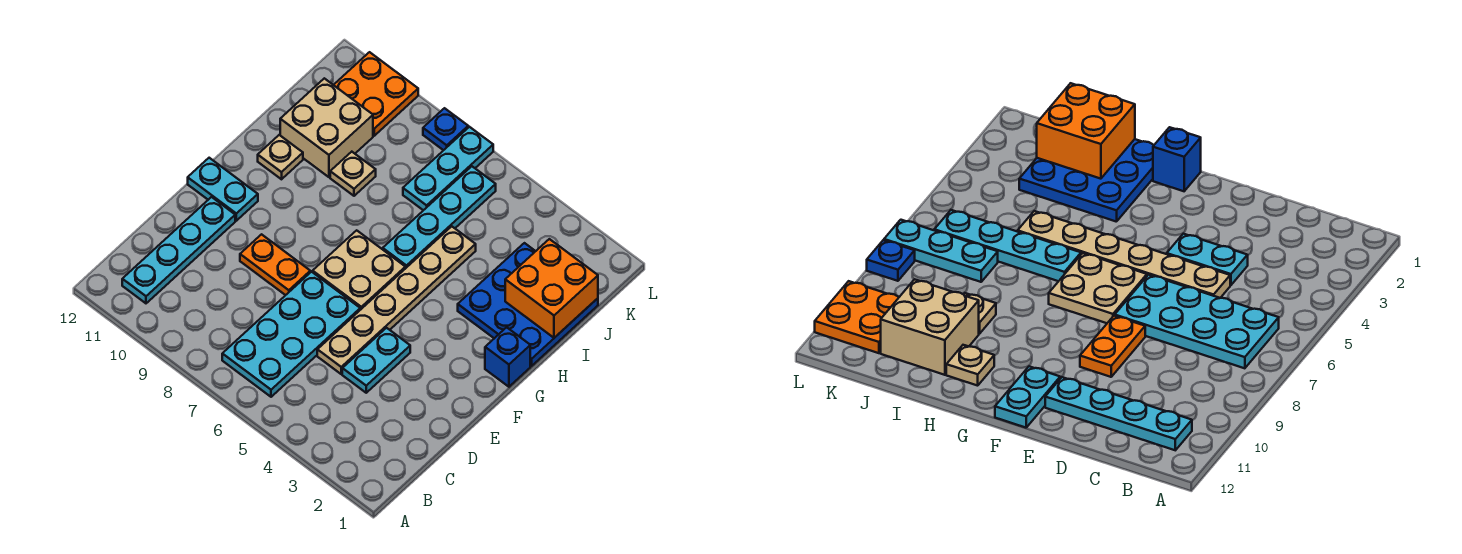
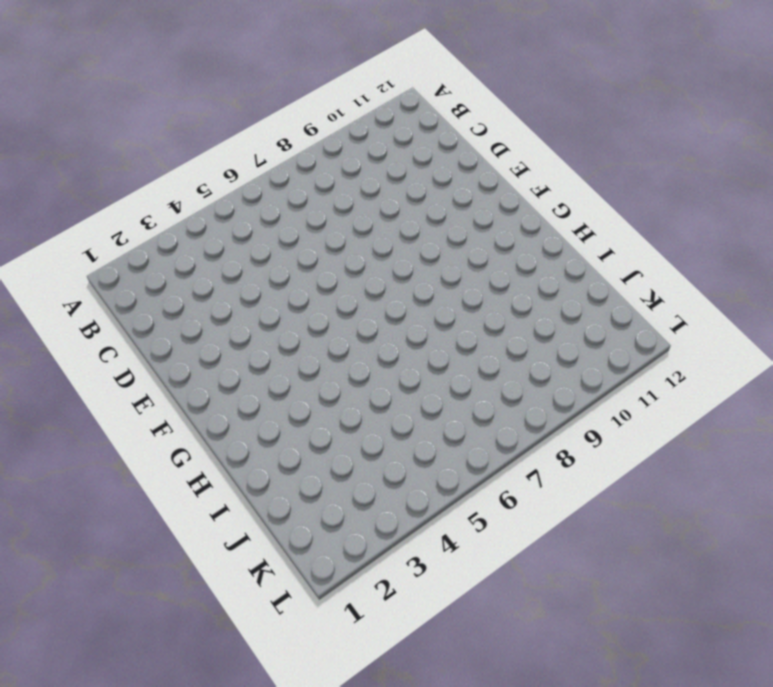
none -> cyan plate B6:E7 level 1
none -> cyan plate B11:E11 level 1
none -> cyan plate D4:E4 level 1

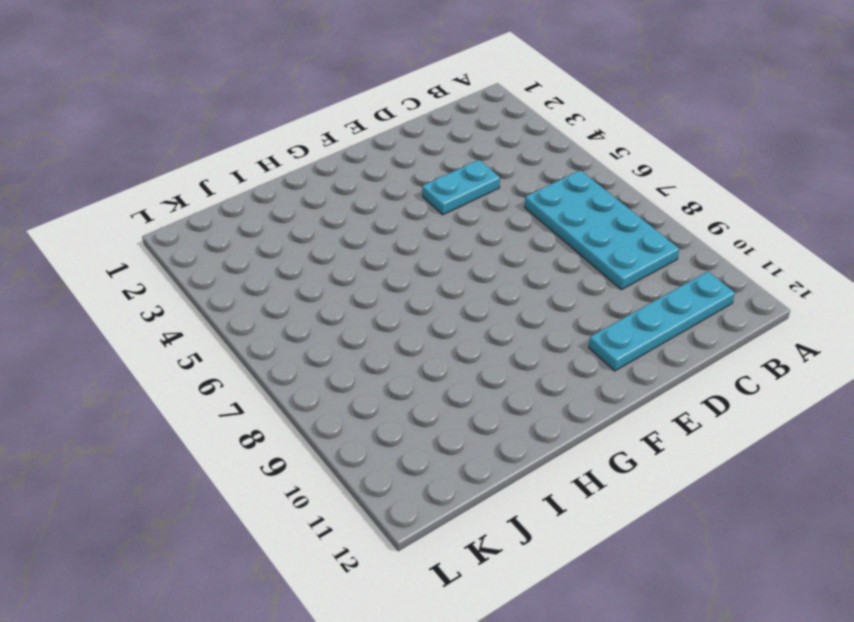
cyan plate B6:C9 level 1 -> cyan plate B6:E7 level 1
none -> tan plate D5:I5 level 1
none -> orange plate E8:E9 level 1
none -> tan plate F6:G7 level 1

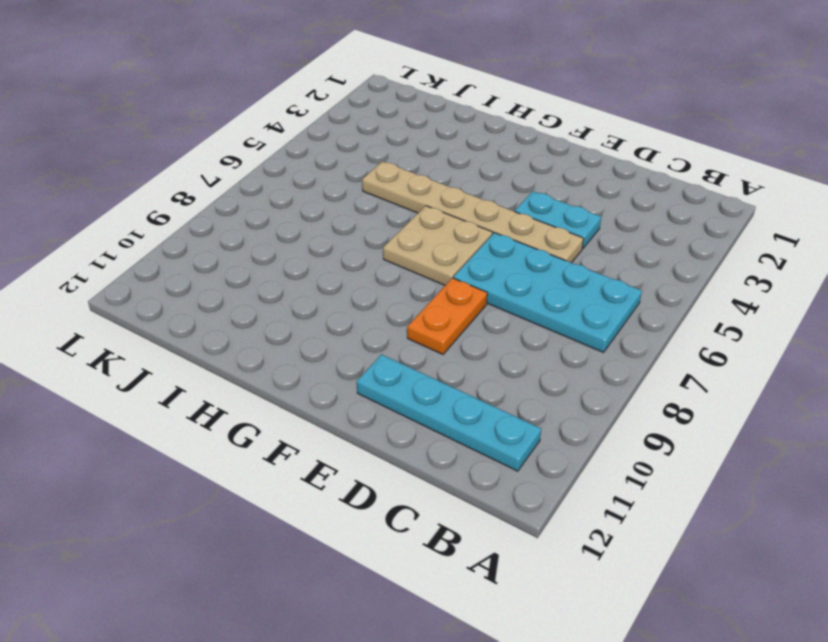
none -> cyan plate F11:F12 level 1
none -> blue brick G1 level 1
none -> blue plate H1:J3 level 1

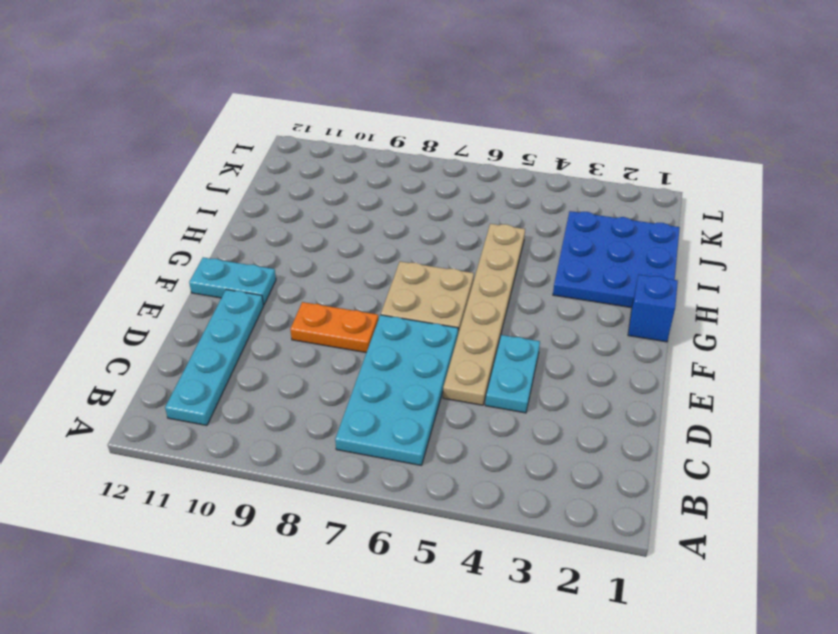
none -> cyan plate H6:K6 level 1
none -> tan plate H11 level 1
none -> tan plate I9 level 1

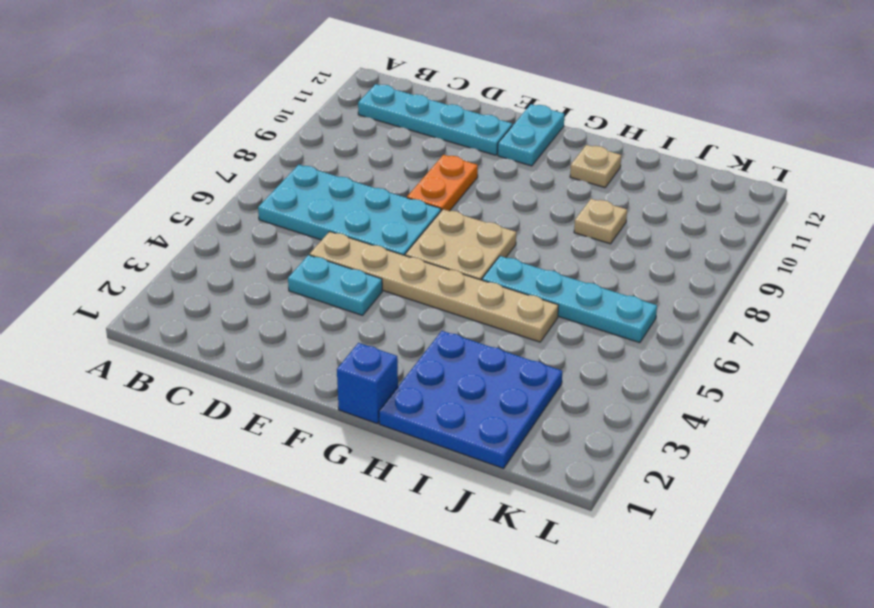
none -> tan brick I10:J11 level 1
none -> cyan plate J7:L7 level 1
none -> orange plate K10:L11 level 1

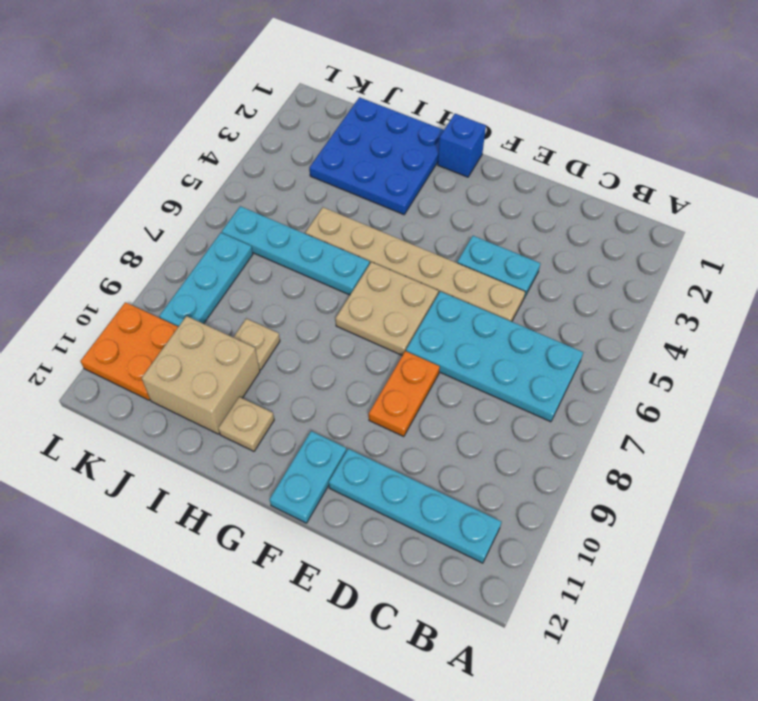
cyan plate K7:K9 level 1 -> cyan plate J7:L7 level 1
none -> blue plate L8 level 1
none -> orange brick I1:J2 level 2

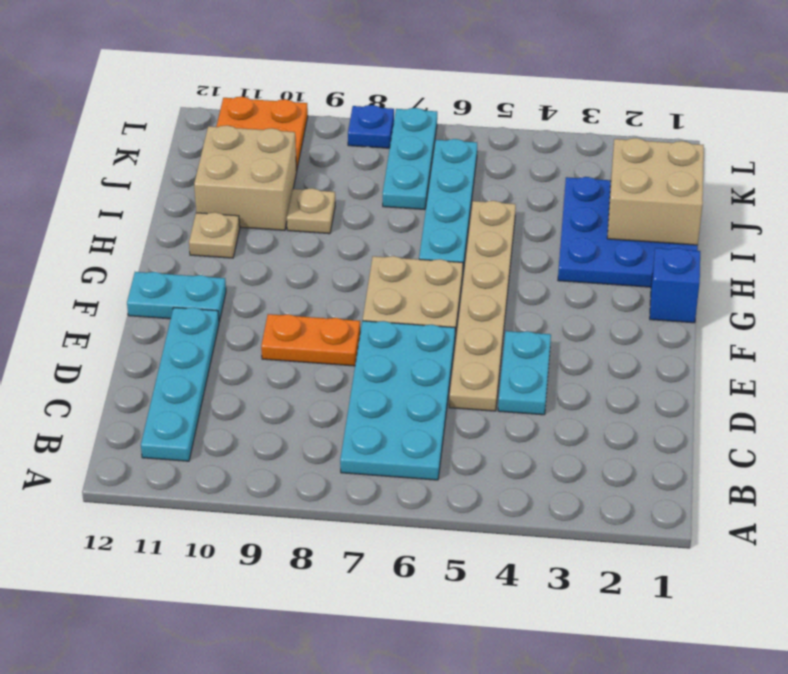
tan brick I1:J2 level 2 -> orange brick I1:J2 level 2

